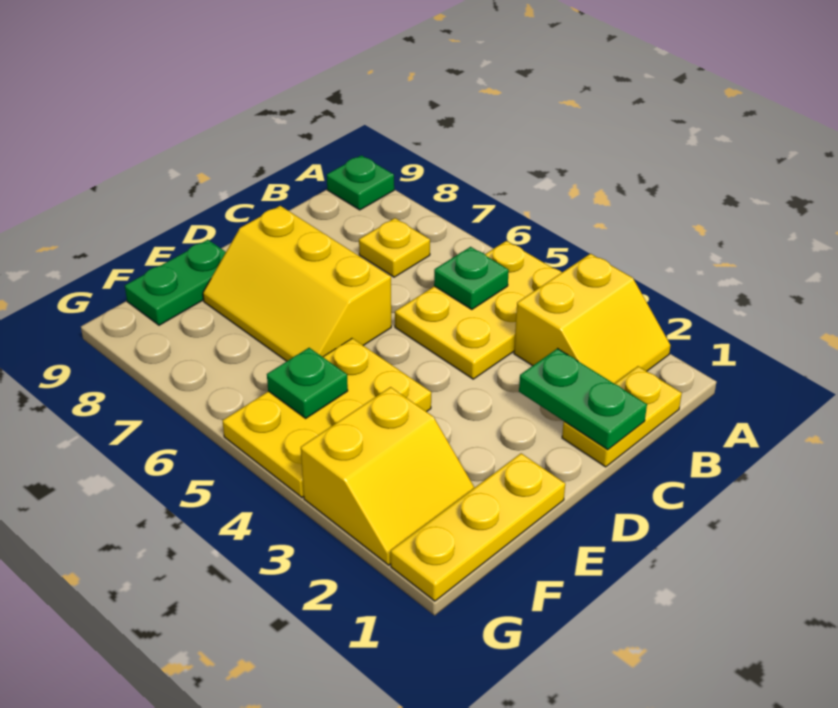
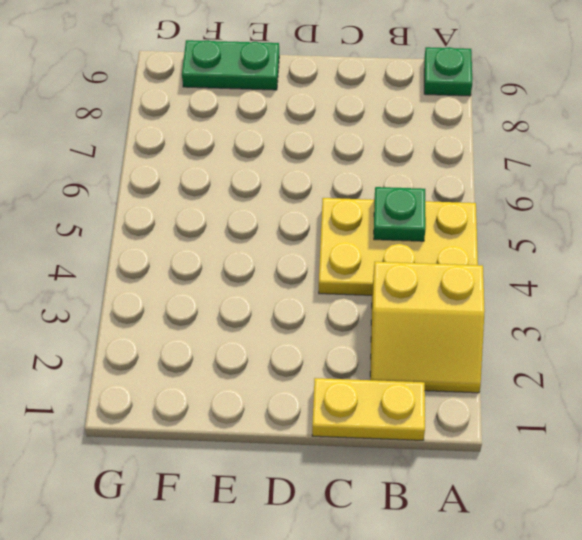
none -> yellow plate B7 level 1
none -> yellow slope D6:E8 level 1 top D
none -> yellow plate E1:G1 level 1

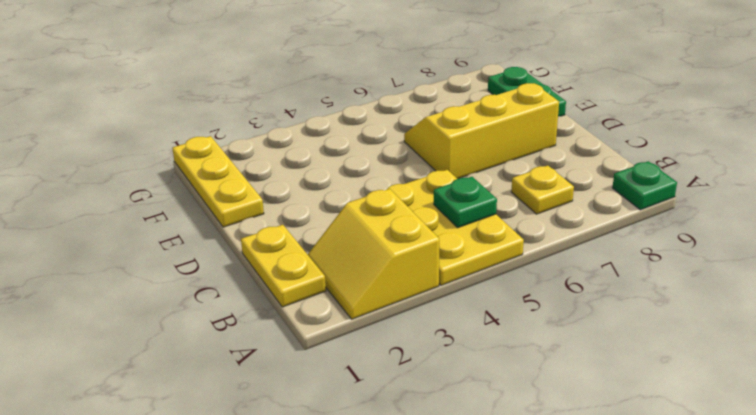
none -> yellow plate E4:G5 level 1
none -> yellow slope F2:G3 level 1 top 3
none -> green plate C1:C2 level 2

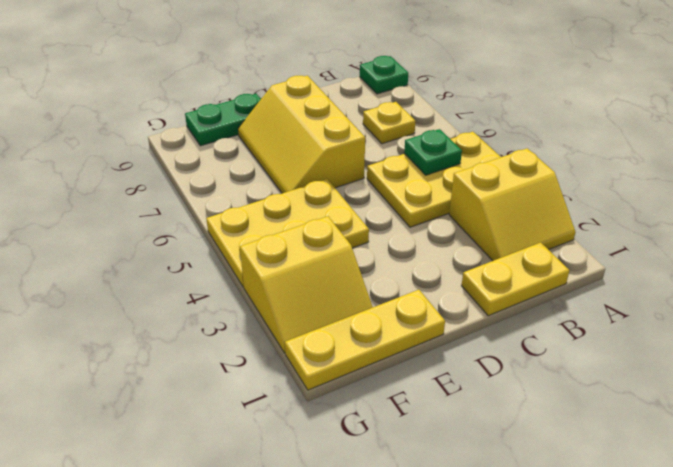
none -> green plate C1:C2 level 2
none -> green plate F5 level 2

